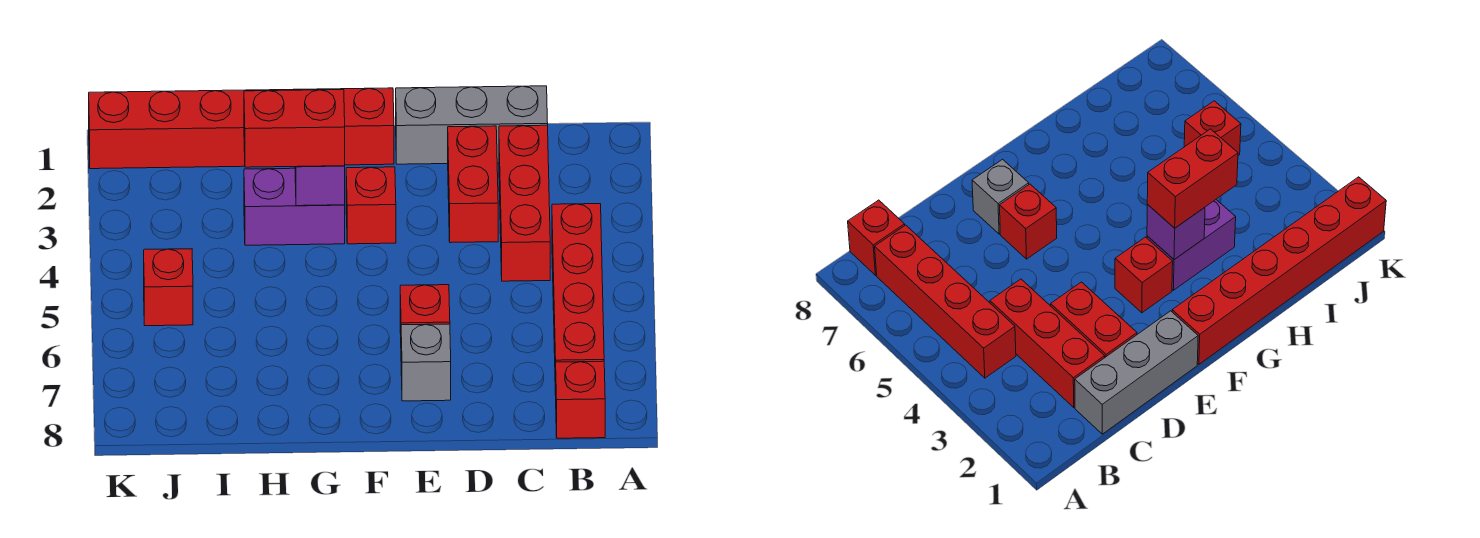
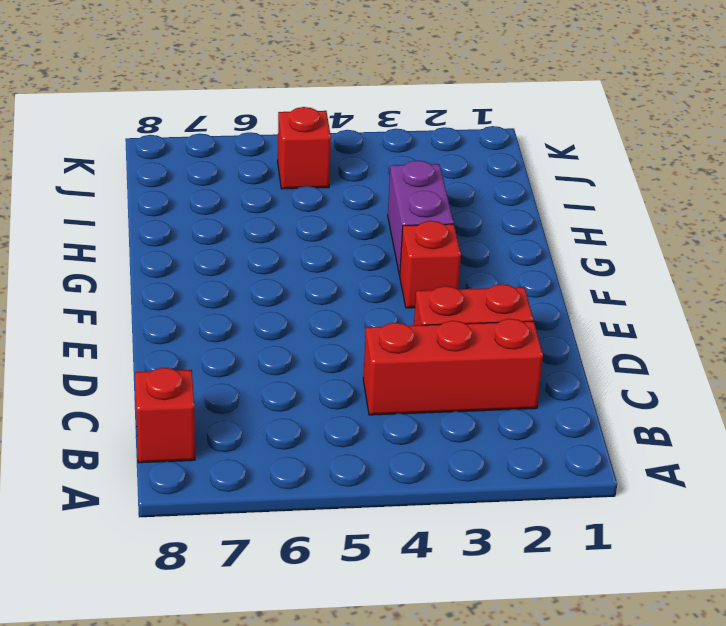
none -> red brick B4:B7 level 1
none -> grey brick C1:E1 level 1
none -> red brick E6 level 1

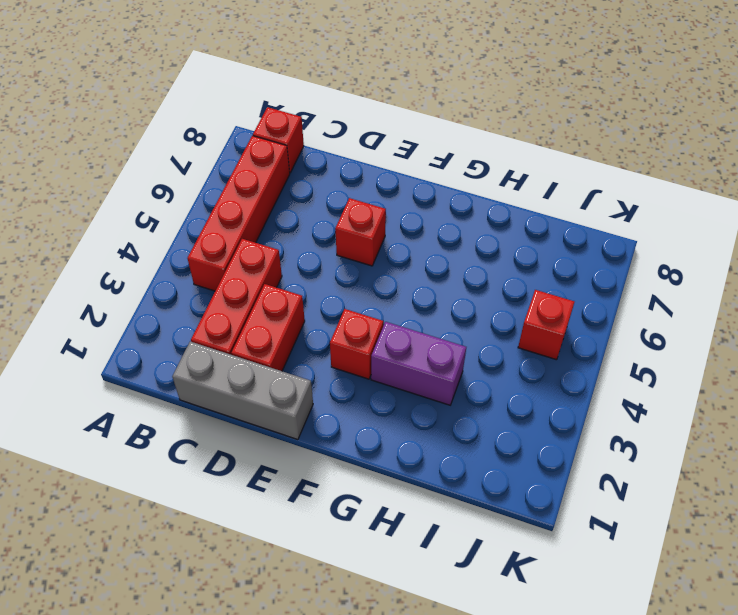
none -> grey brick E7 level 1
none -> red brick F1:K1 level 1
none -> purple brick G3 level 2

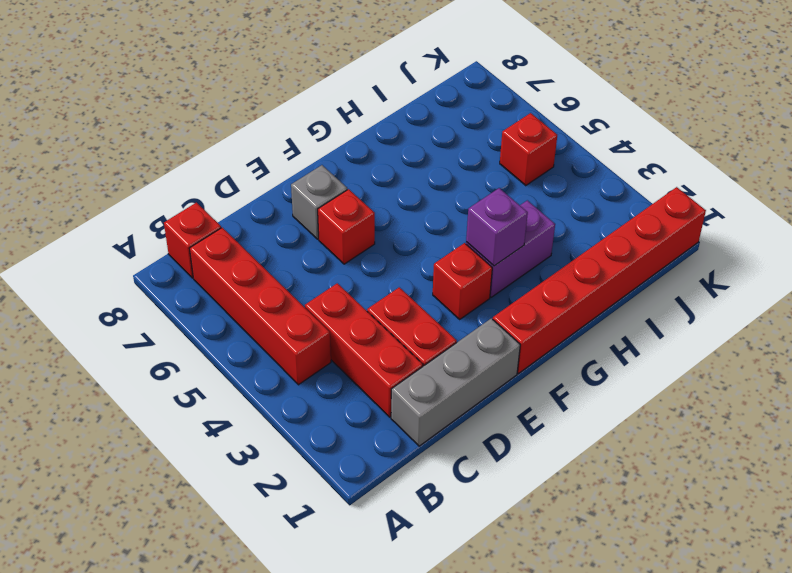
none -> red brick G3:H3 level 3

